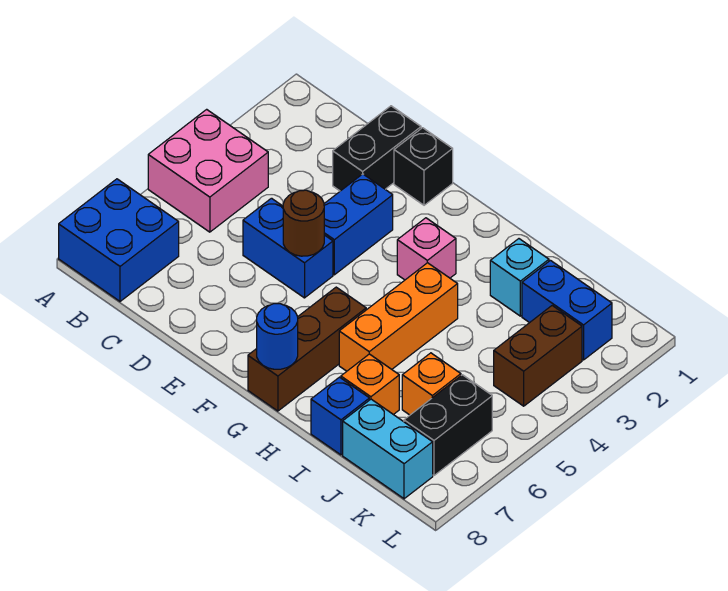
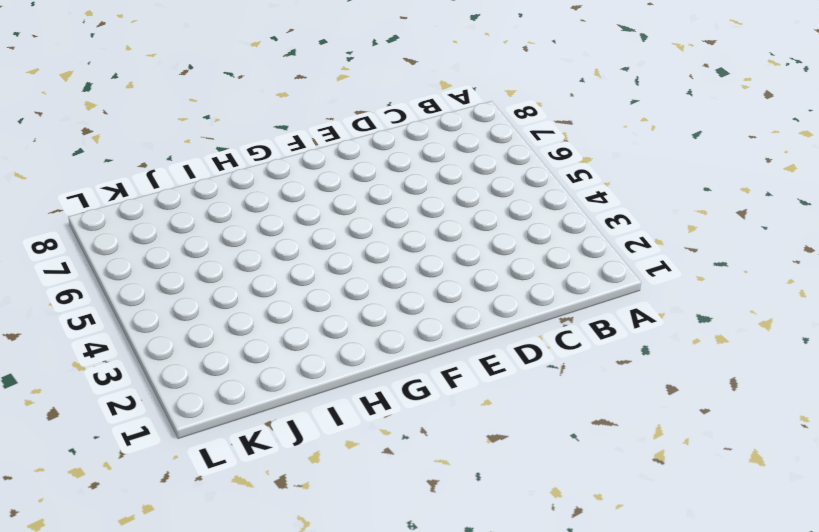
none -> pink brick A4:B5 level 1
none -> blue brick A7:B8 level 1
none -> black brick D1:D2 level 1

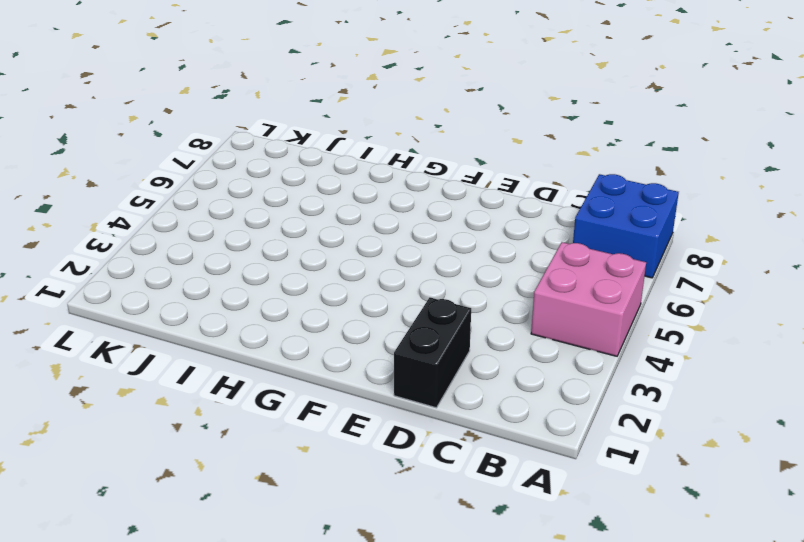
none -> blue brick D5:E5 level 1
none -> black brick E1 level 1
none -> blue brick E3:E4 level 1

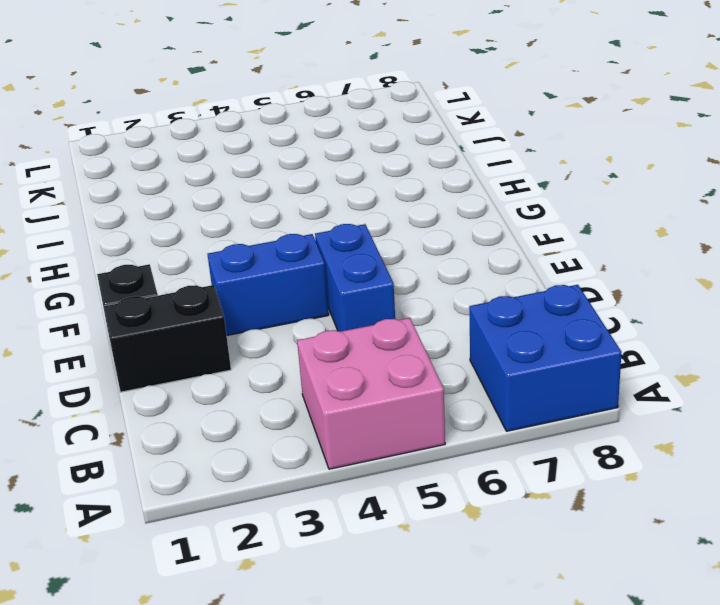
none -> pink brick G3 level 1
none -> brown brick G6:G8 level 1
none -> orange brick H4:H6 level 1

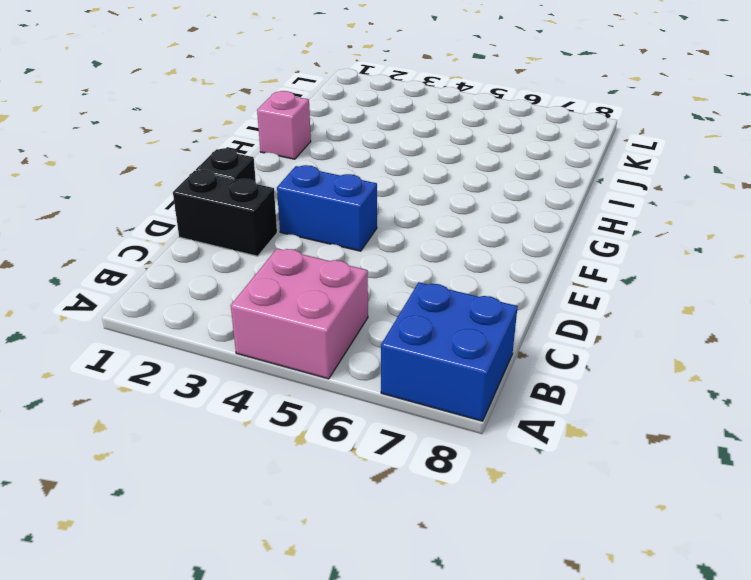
pink brick H1 level 1 -> pink brick G3 level 1
none -> blue brick D5:E5 level 1
none -> brown brick G6:G8 level 1
none -> orange brick H4:H6 level 1

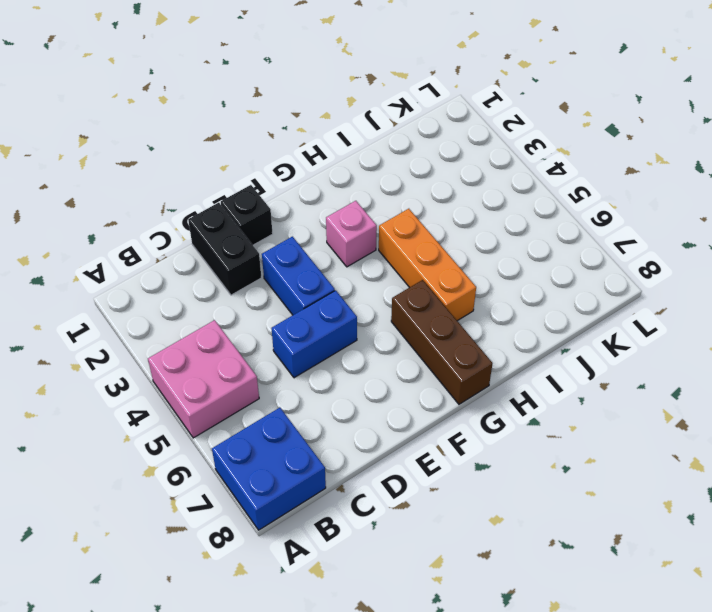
none -> cyan brick I2 level 1
none -> orange brick I7 level 1
none -> blue brick I8 level 1

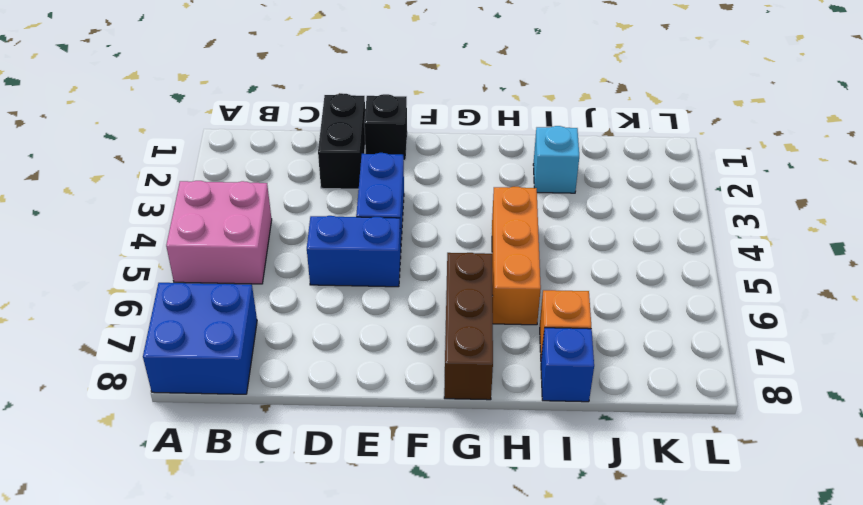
none -> pink brick G3 level 1
none -> blue brick J2:K2 level 1
none -> orange brick J6 level 1

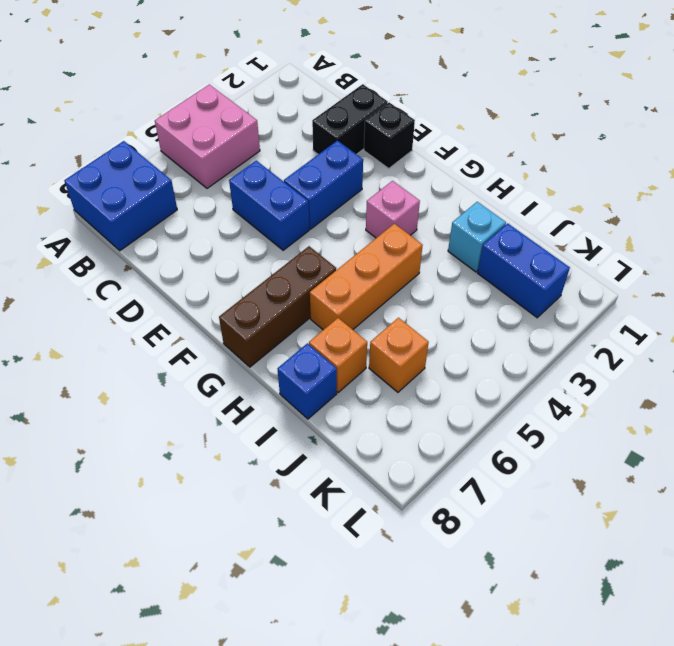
none -> cyan brick J8:K8 level 1
none -> brown brick K3:K4 level 1
none -> black brick K6:K7 level 1

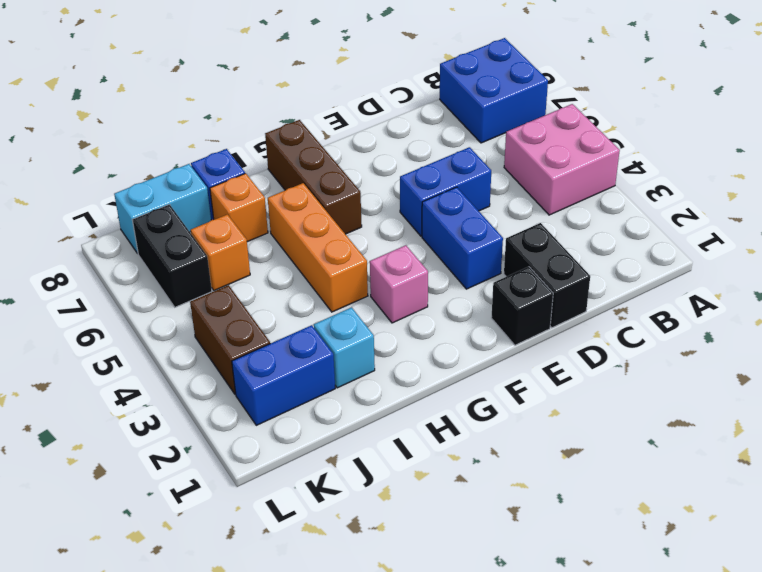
none -> brown round brick E5 level 2
none -> blue round brick G8 level 2

